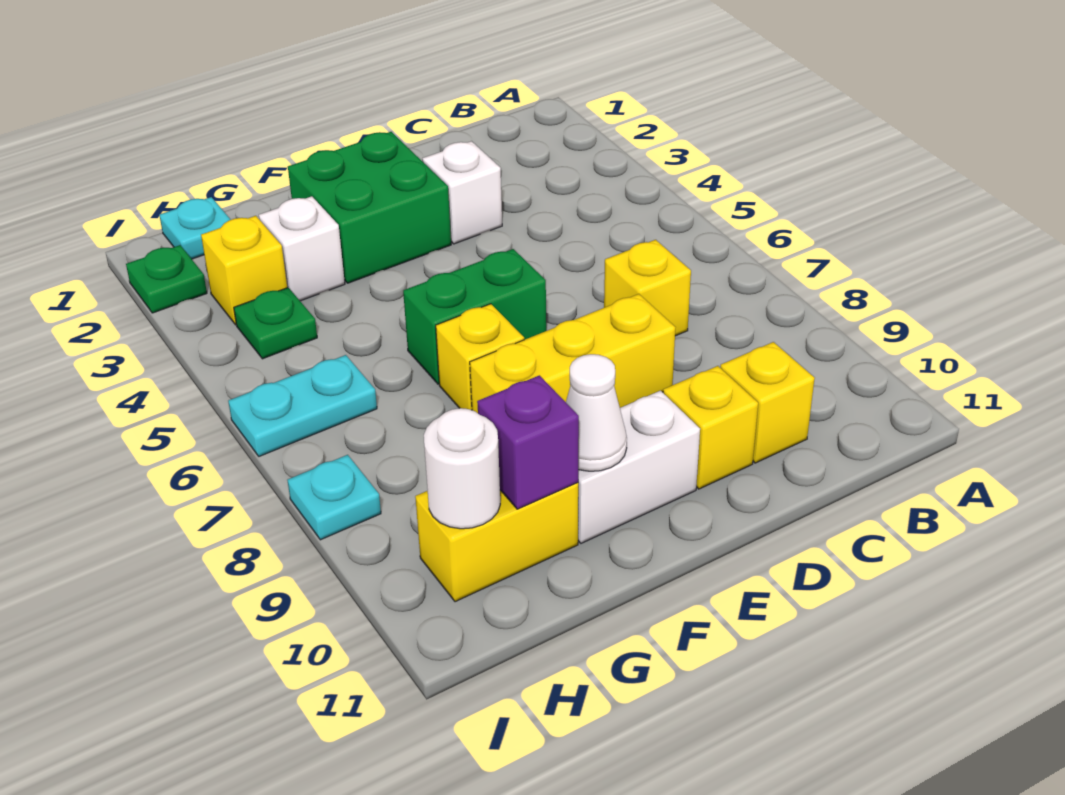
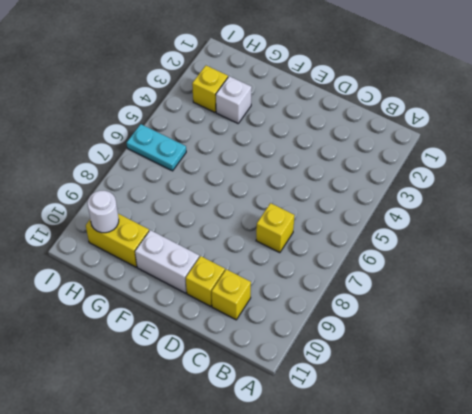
none -> white brick D3 level 1
none -> yellow brick D8:F8 level 1
none -> green brick E2:F3 level 1

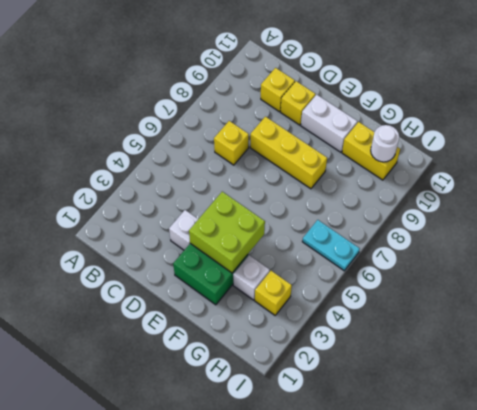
lime brick E3:F4 level 2 -> none
none -> green brick E6:F6 level 1
none -> yellow brick F7 level 1
none -> cyan plate H1 level 1

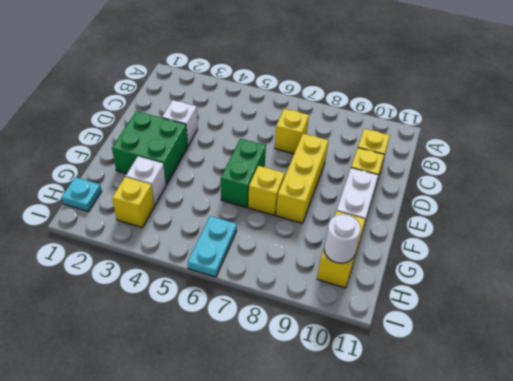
none -> green plate H4 level 1
none -> green plate I2 level 1
none -> cyan plate I8 level 1

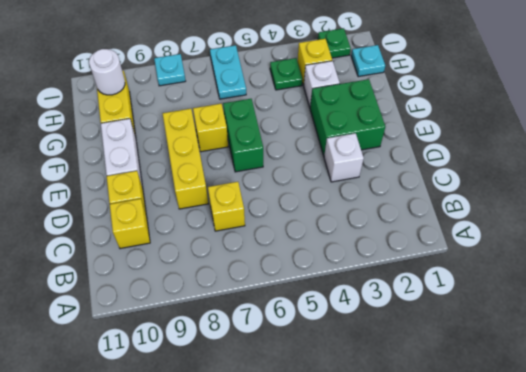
none -> white cone F10 level 2
none -> purple brick G10 level 2

